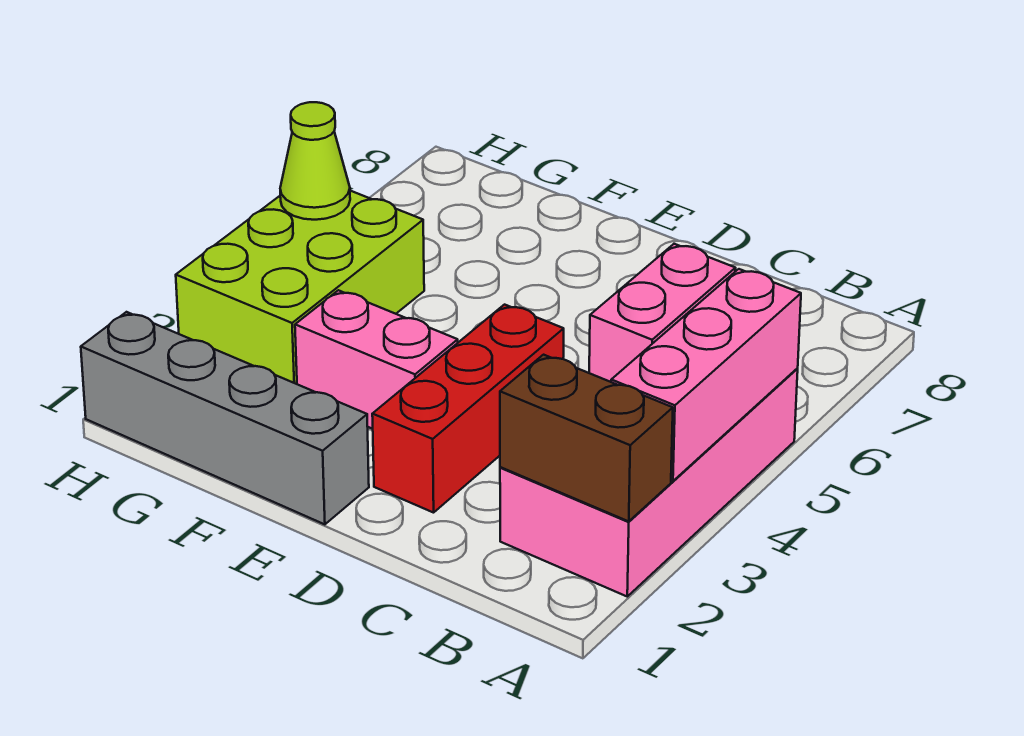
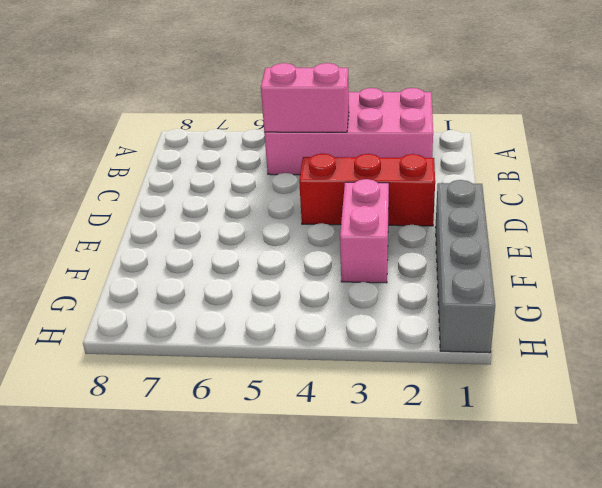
none -> lime brick G3:H5 level 1
none -> brown brick A2:B2 level 2

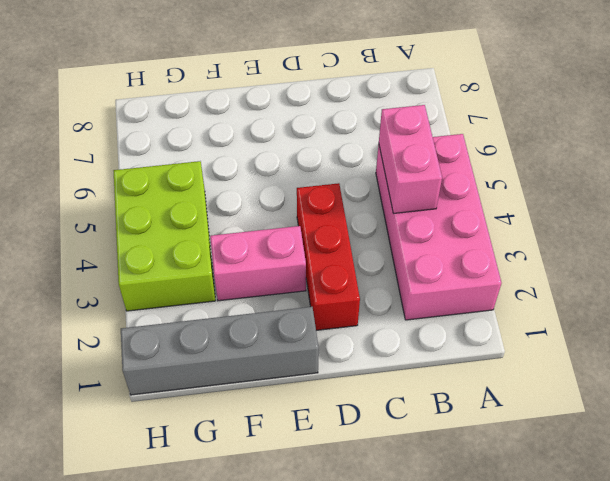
none -> brown brick A2:B2 level 2
none -> pink brick A3:A5 level 2

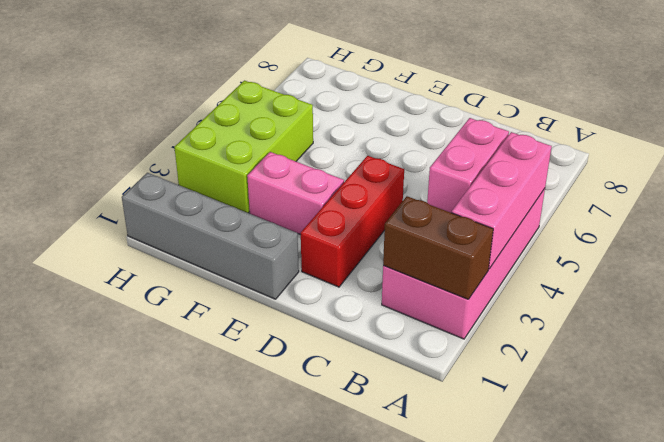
none -> lime cone H5 level 2

